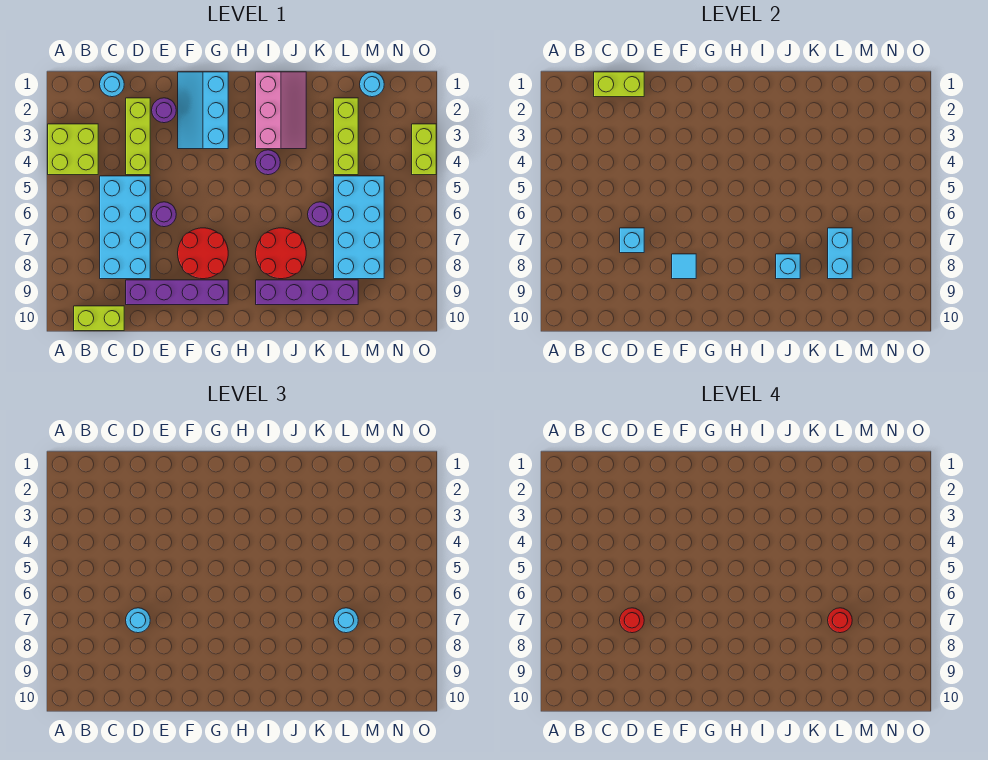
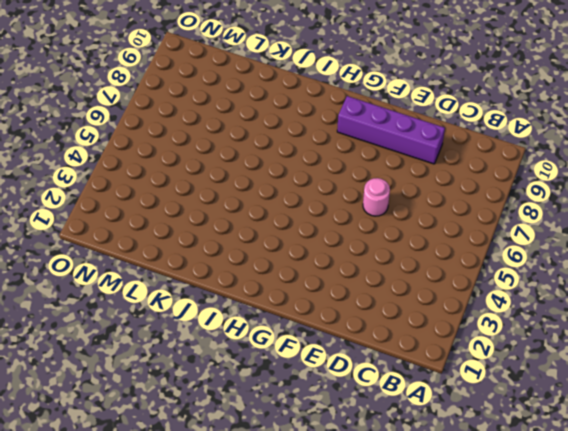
pink round brick E6 level 1 -> purple round brick E6 level 1
none -> lime brick A3:B4 level 1
none -> lime brick B10:C10 level 1
none -> cyan round brick C1 level 1

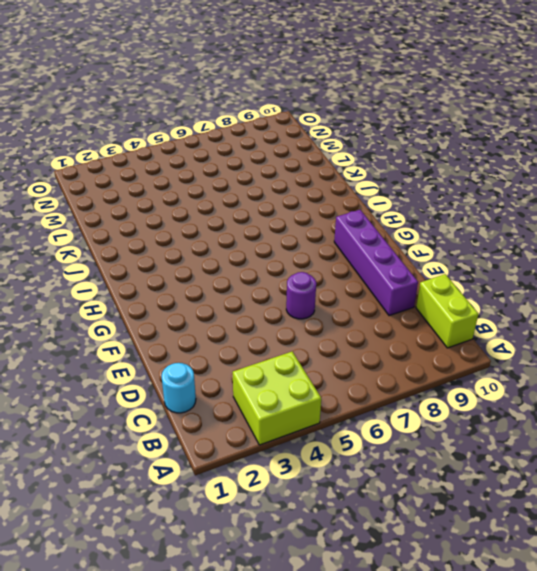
none -> cyan brick C5:D8 level 1
none -> lime brick D2:D4 level 1
none -> purple round brick E2 level 1

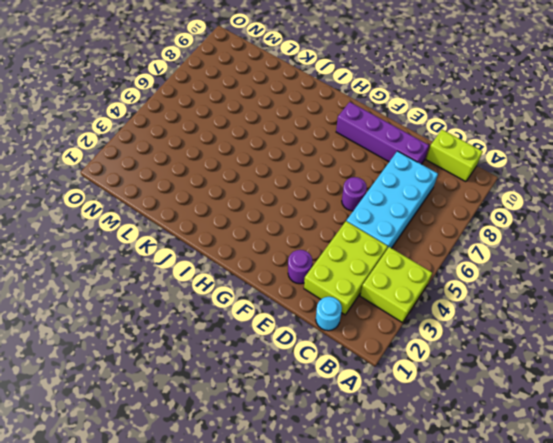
lime brick C2:D4 level 1 -> lime brick D2:D4 level 1
none -> cyan slope F1:G3 level 1 top G
none -> red round brick F7:G8 level 1
none -> pink slope I1:J3 level 1 top I

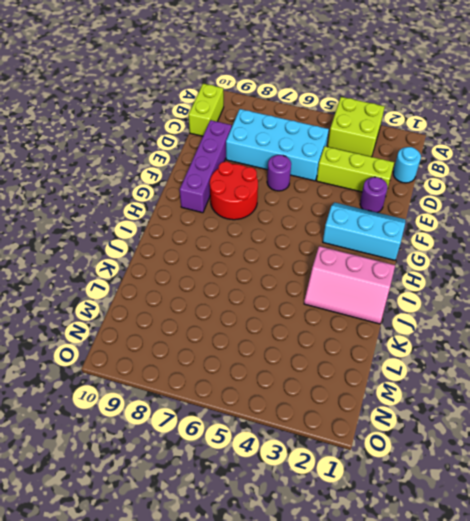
none -> purple round brick I4 level 1
none -> red round brick I7:J8 level 1
none -> purple brick I9:L9 level 1

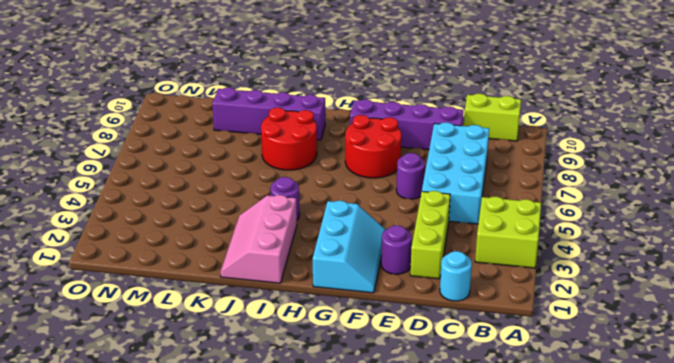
none -> purple round brick K6 level 1
none -> lime brick L2:L4 level 1
none -> cyan brick L5:M8 level 1

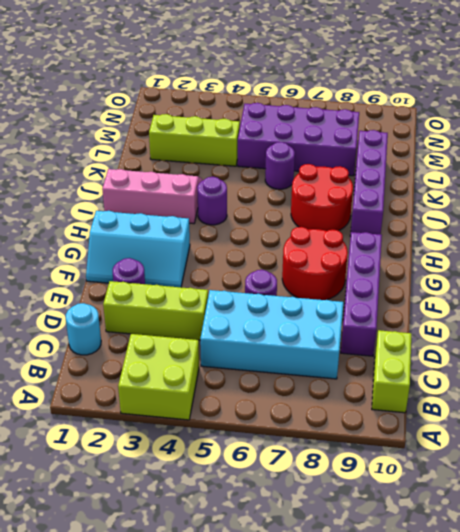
purple brick L5:M8 level 1 -> cyan brick L5:M8 level 1
none -> cyan round brick M1 level 1
none -> lime brick O3:O4 level 1
none -> lime brick C1:D1 level 2

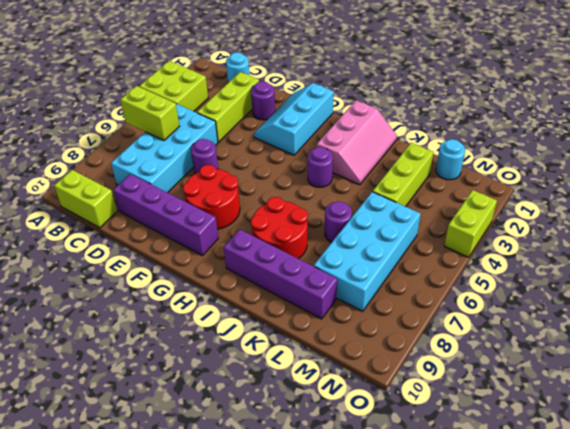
lime brick B6:C6 level 2 -> lime brick C1:D1 level 2
none -> cyan brick D7 level 2
none -> cyan tile F8 level 2
none -> cyan brick J8 level 2

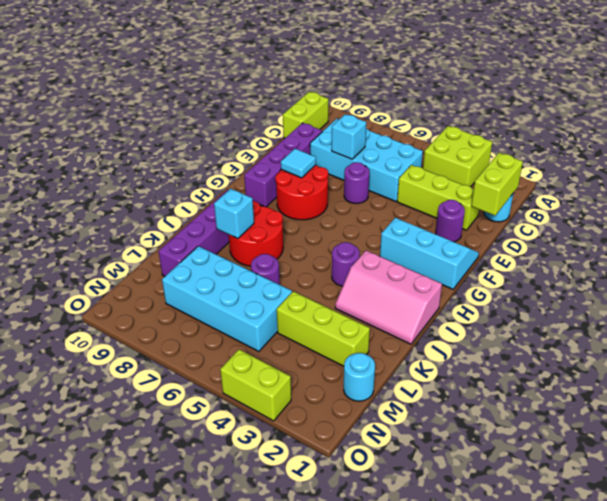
none -> cyan brick L7:L8 level 2
none -> cyan round brick D7 level 3
none -> cyan round brick L7 level 3

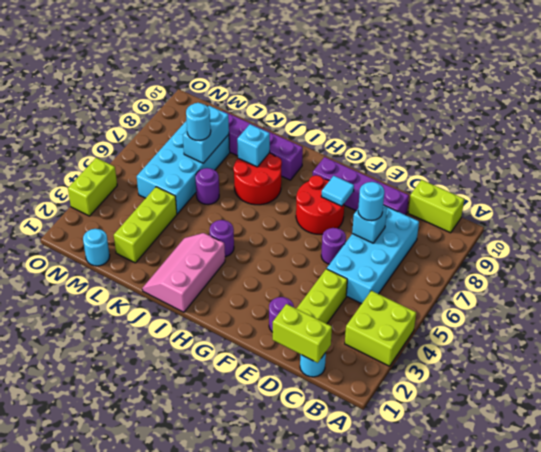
none -> cyan slope F1:G3 level 1 top G
none -> red round brick D7 level 4
none -> red round brick L7 level 4

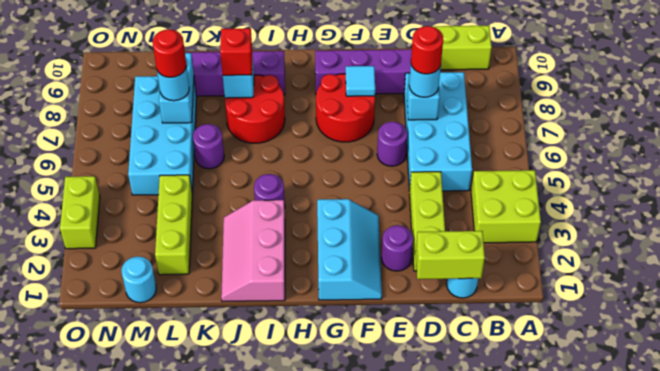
red brick J8 level 3 -> none

